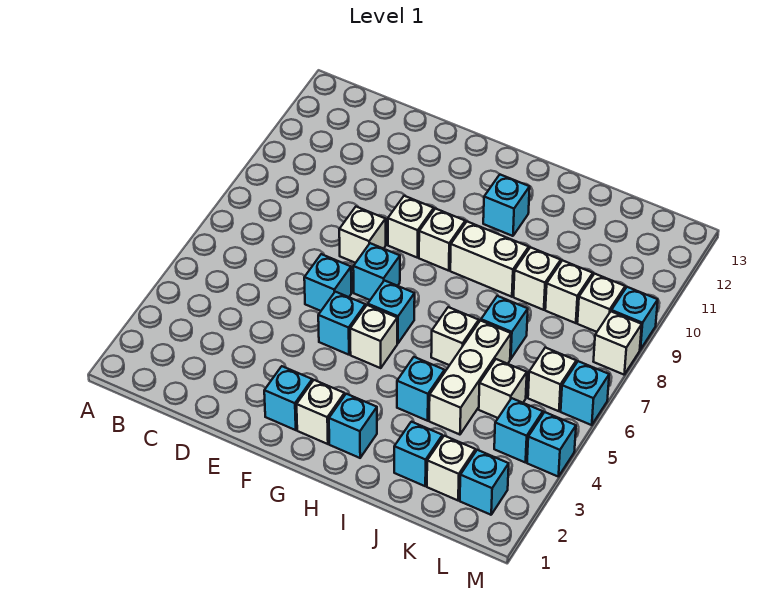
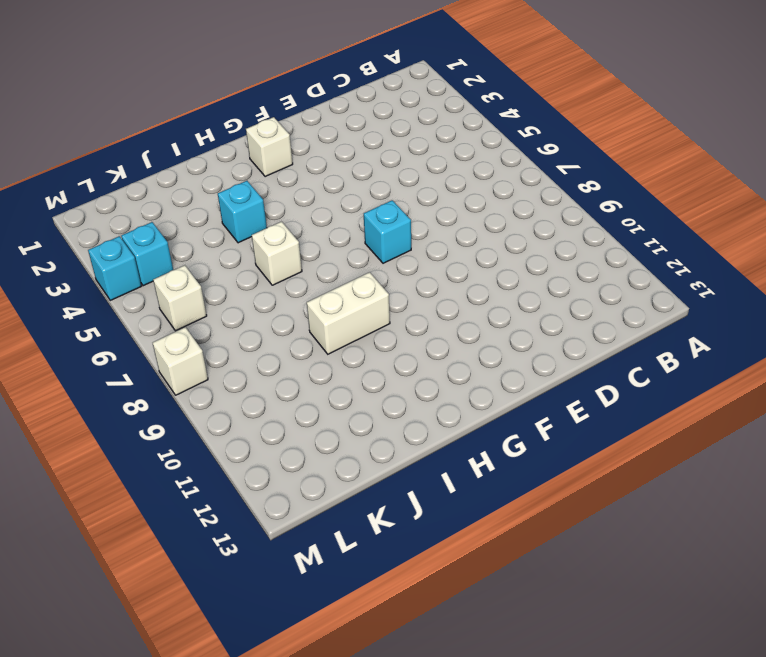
none -> cyan brick E6 level 1
none -> white brick E8 level 1
none -> cyan brick F2 level 1
none -> cyan brick F5 level 1

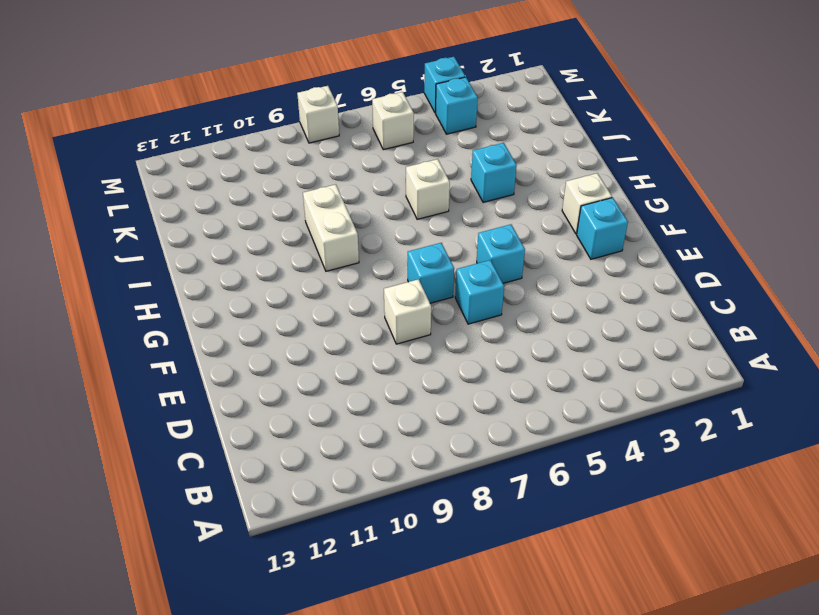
none -> white brick F9 level 1
none -> white brick G5 level 1
none -> cyan brick G6 level 1
none -> white brick G9 level 1

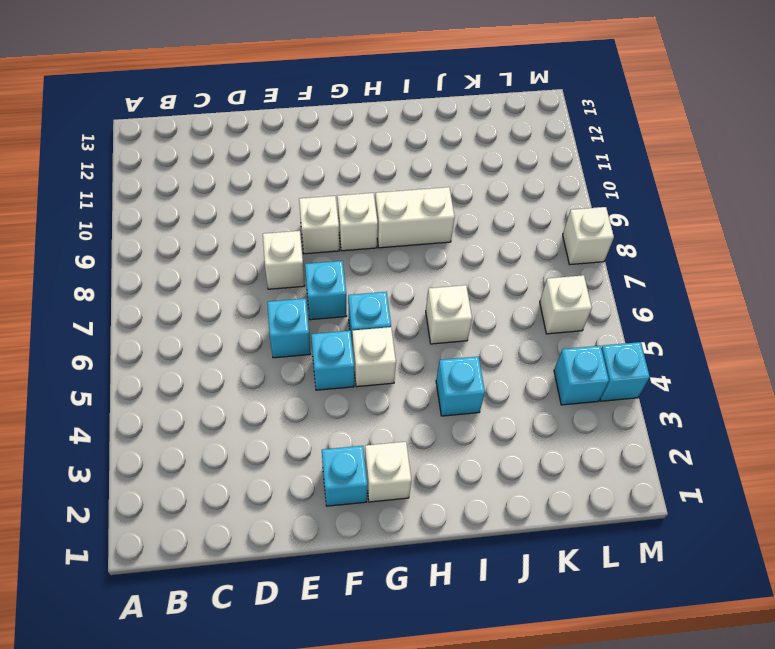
none -> cyan brick H2 level 1
none -> cyan brick H11 level 1
none -> cyan brick J2 level 1
none -> white brick J4:J6 level 1

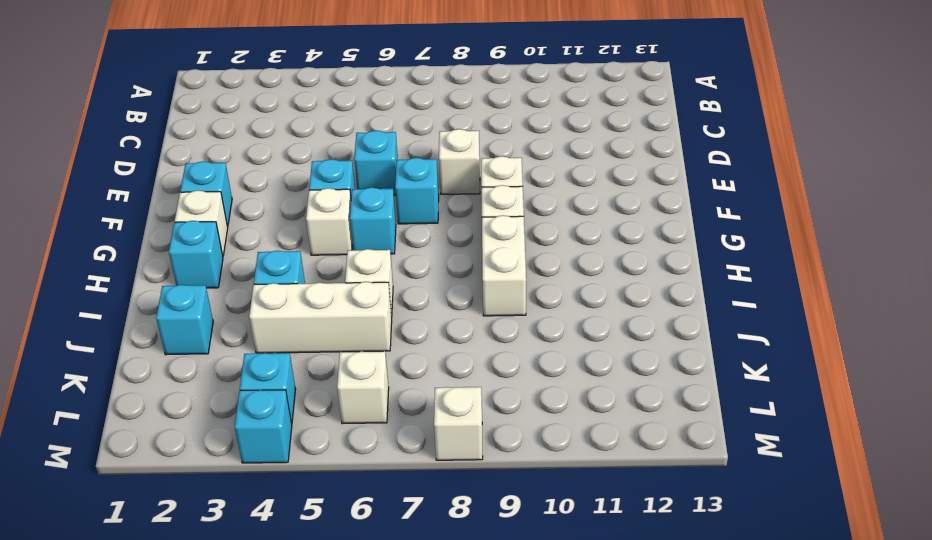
none -> cyan brick H11 level 1
none -> cyan brick J7 level 1
none -> white brick J9 level 1
none -> white brick K2 level 1

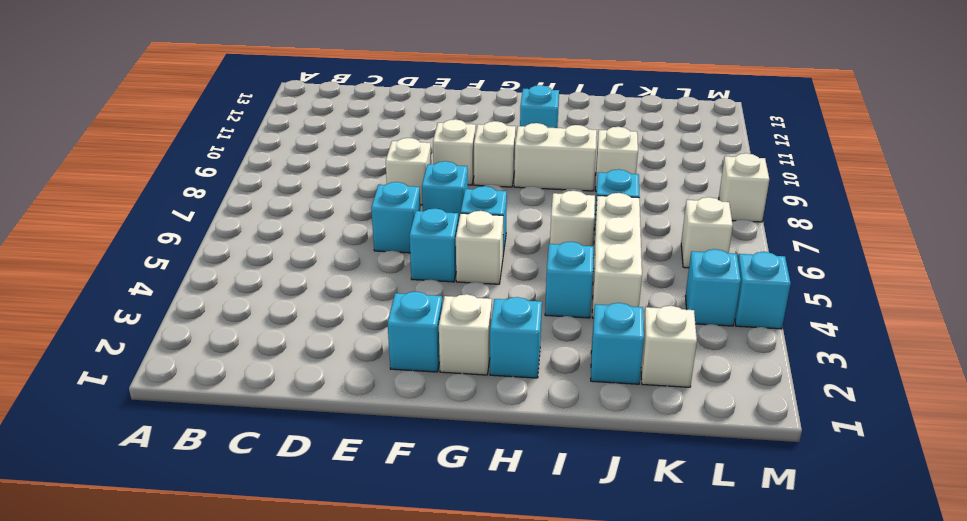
none -> white brick K5 level 1
none -> white brick K9 level 1
none -> cyan brick L2 level 1
none -> white brick L9 level 1

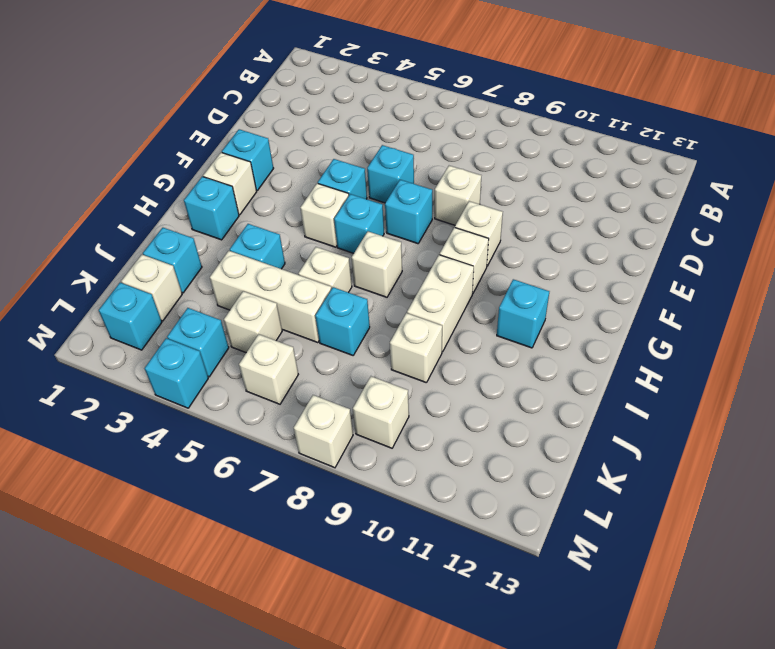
white brick H7 level 1 -> white brick K9 level 1
none -> cyan brick M6 level 1
none -> cyan brick M9 level 1

